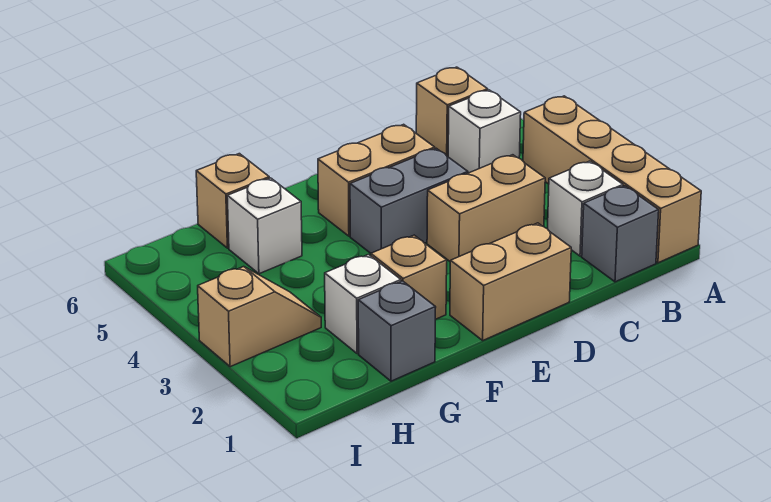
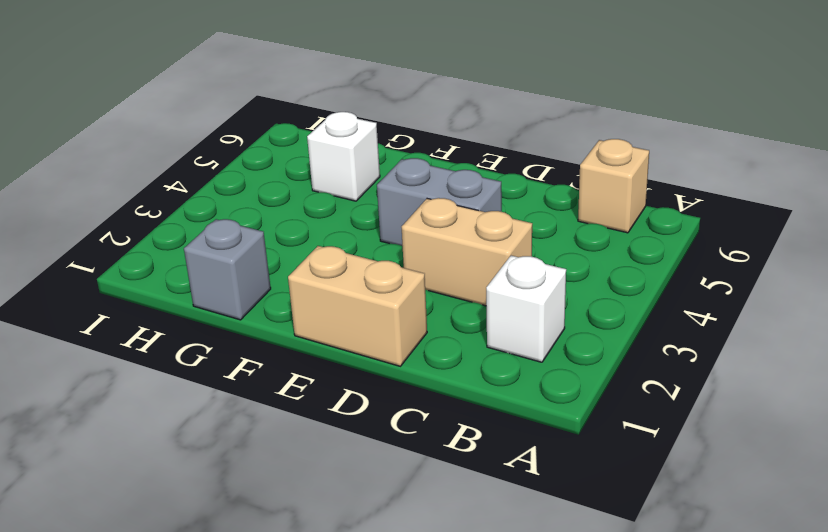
none -> tan brick A1:A4 level 1
none -> grey brick B1 level 1
none -> white brick B5 level 1

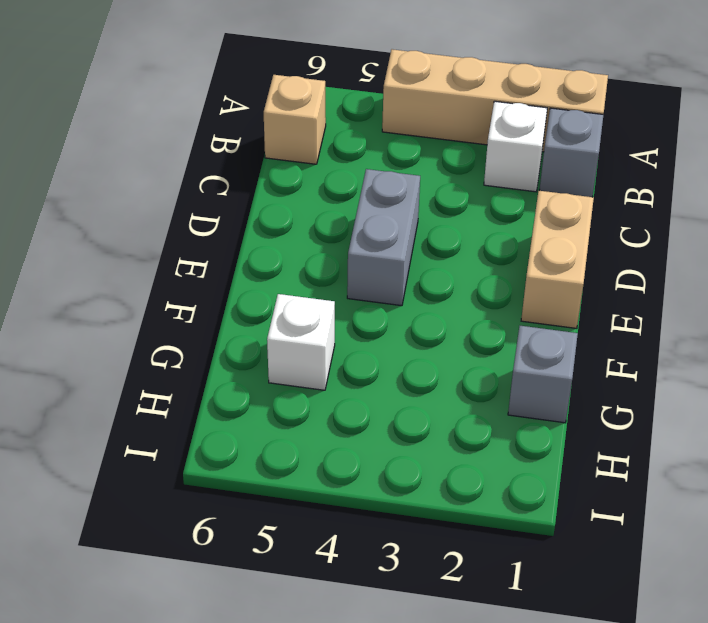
none -> white brick B5 level 1
none -> tan brick C3:D3 level 1
none -> tan brick D5:E5 level 1

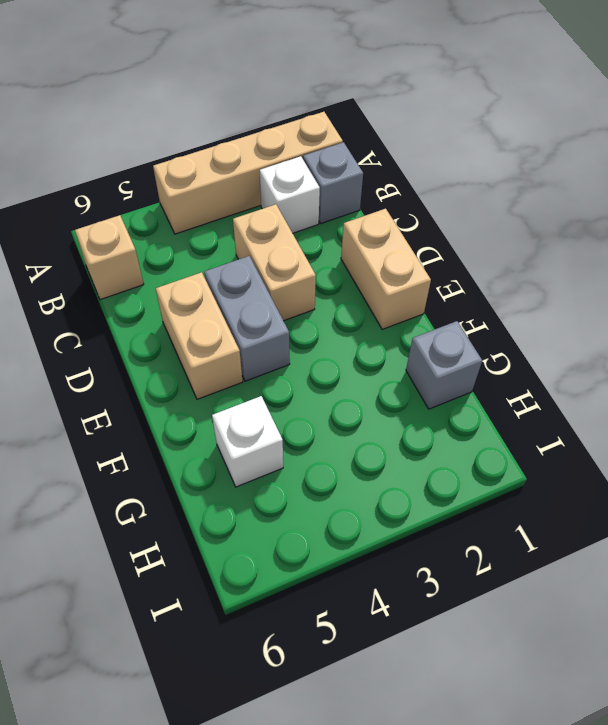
none -> white brick B5 level 1
none -> tan brick F2 level 1
none -> white brick G2 level 1

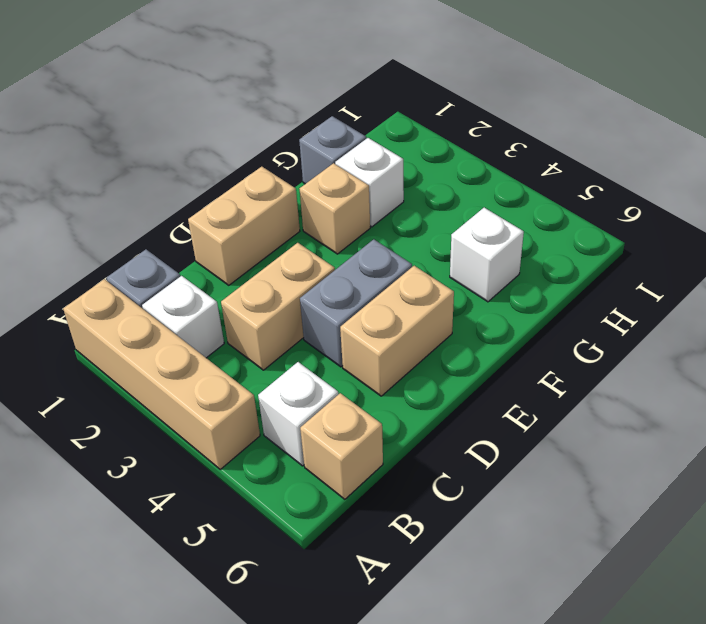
none -> tan brick G6 level 1
none -> tan slope H3:I3 level 1 top I

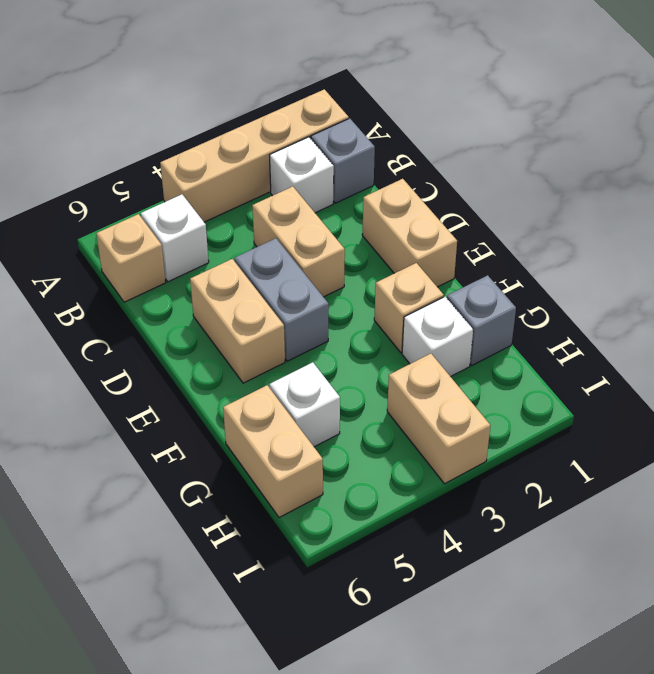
tan brick G6:H6 level 1 -> tan brick G6 level 1
tan brick H3:I3 level 1 -> tan slope H3:I3 level 1 top I

